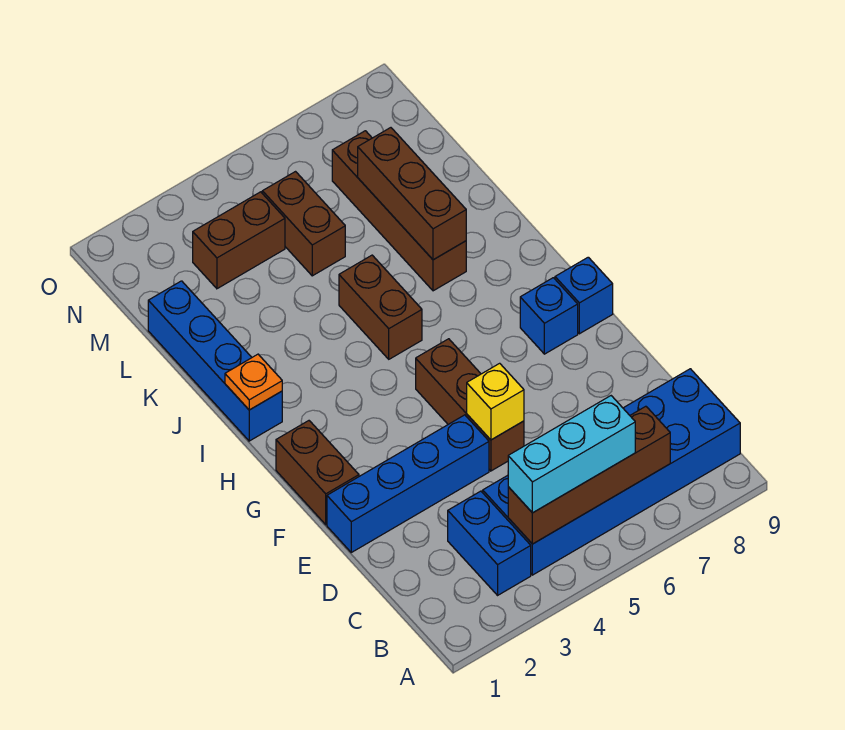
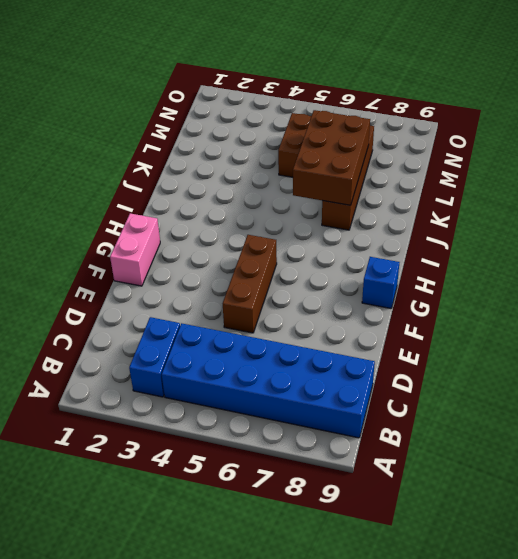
pink brick F1:G1 level 1 -> brown brick F1:G1 level 1
brown brick J6:L7 level 2 -> brown brick J7:L7 level 2
none -> blue brick E1:E4 level 1
none -> blue brick G8 level 1
none -> blue brick I1:L1 level 1

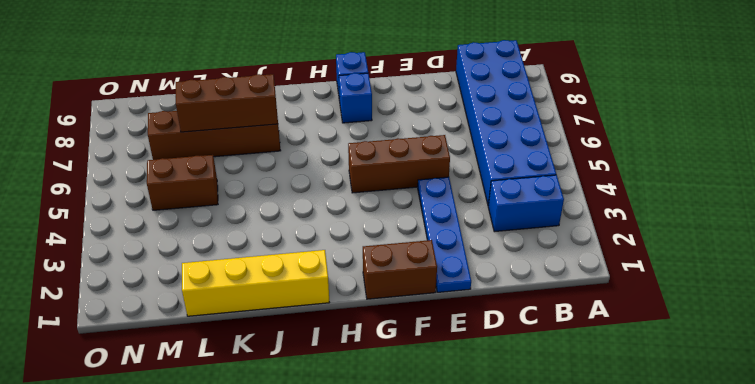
blue plate E1:E4 level 1 -> blue brick E1:E4 level 1
yellow brick I1:L1 level 1 -> blue brick I1:L1 level 1
none -> brown brick I5:J5 level 1
none -> brown brick M3:M4 level 1
none -> brown brick B4:B7 level 2

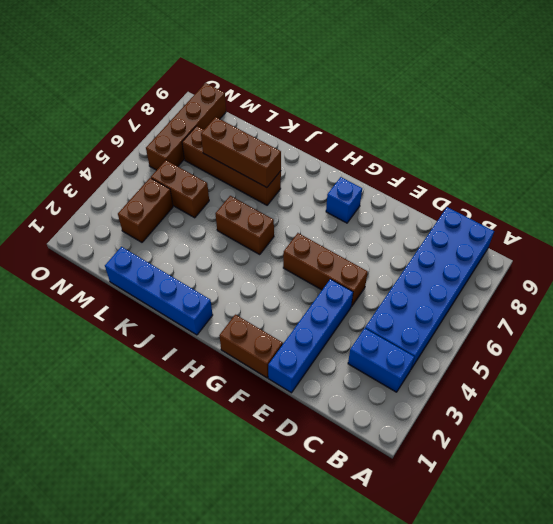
brown brick N6:N9 level 1 -> brown brick B4:B7 level 2
none -> blue brick G9 level 1
none -> yellow brick E5 level 2
none -> orange plate I1 level 2

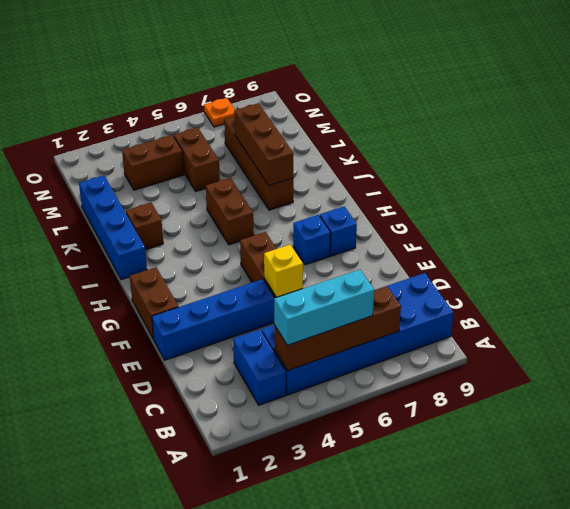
blue brick G7 level 1 -> blue brick G9 level 1
brown brick J2 level 1 -> none
orange plate O7 level 1 -> orange plate I1 level 2

